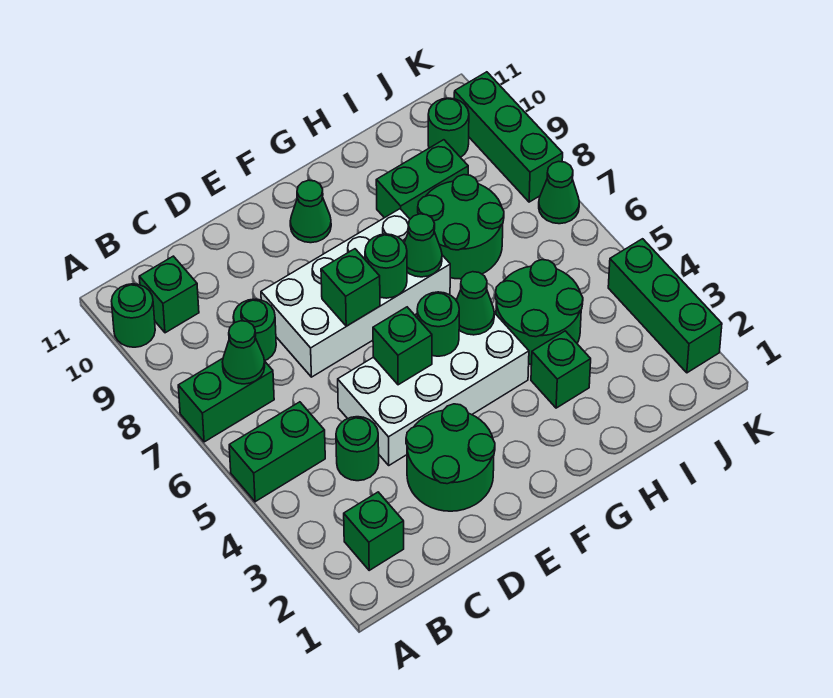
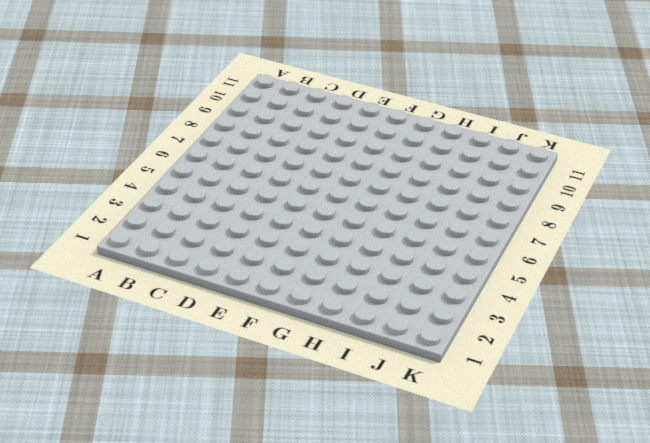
none -> green brick A5:B5 level 1
none -> green brick A7:B7 level 1
none -> green round brick A10 level 1

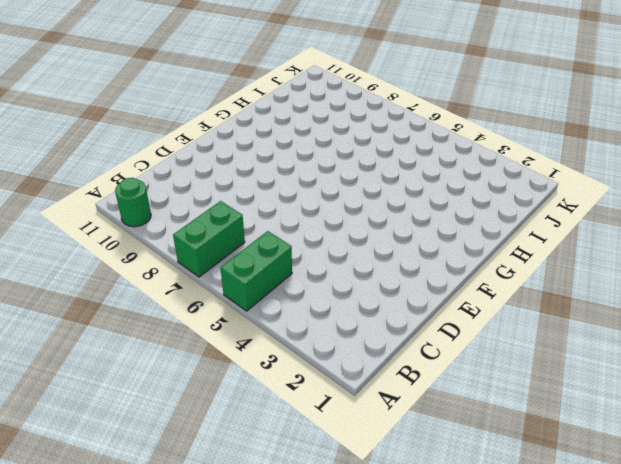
none -> green brick B2 level 1
none -> green brick B10 level 1
none -> green round brick C4 level 1

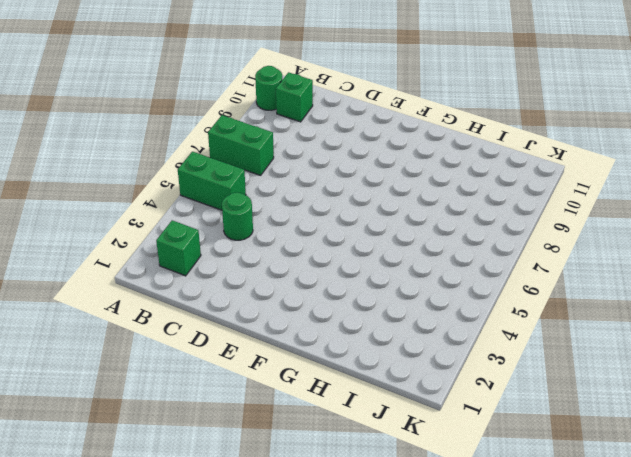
none -> green round brick C8 level 1
none -> green round brick D2:E3 level 1
none -> white brick D4:G5 level 1

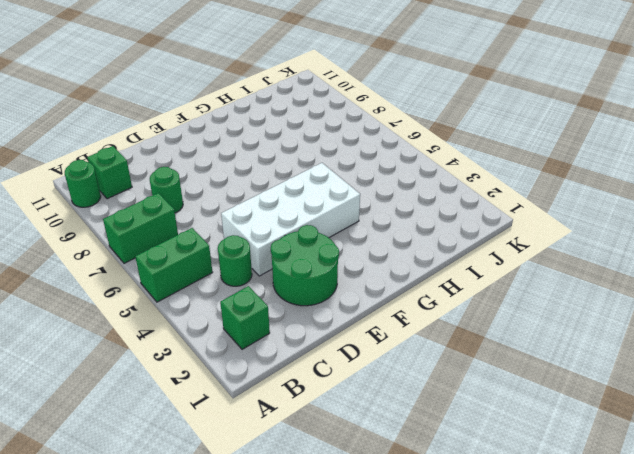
none -> white brick D7:G8 level 1
none -> green cone F10 level 1
none -> green brick H3 level 1

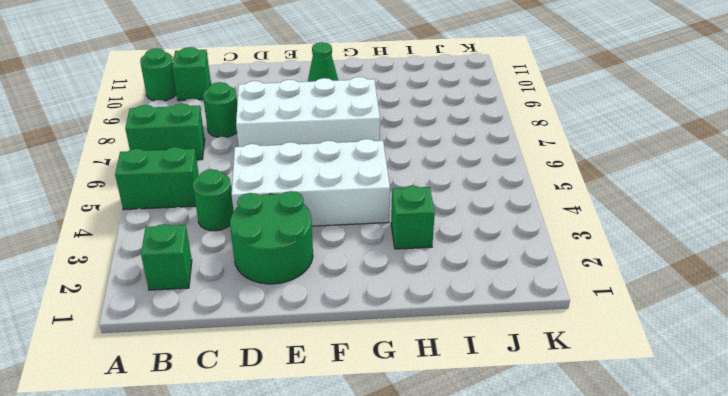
none -> green round brick H4:I5 level 1
none -> green round brick H7:I8 level 1
none -> green brick H9:I9 level 1

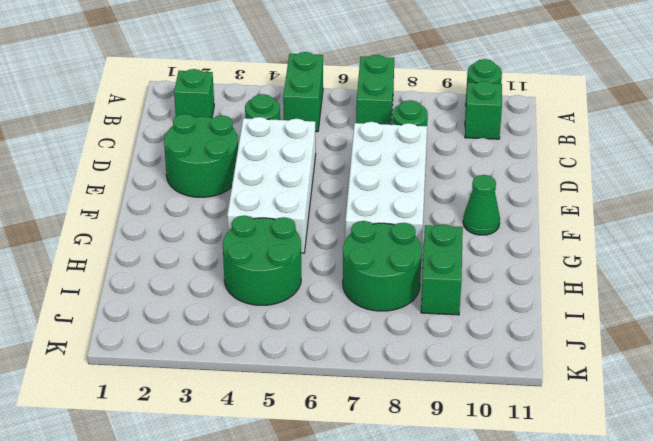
none -> green brick H3 level 1
none -> green round brick J10 level 1
none -> green brick K2:K4 level 1

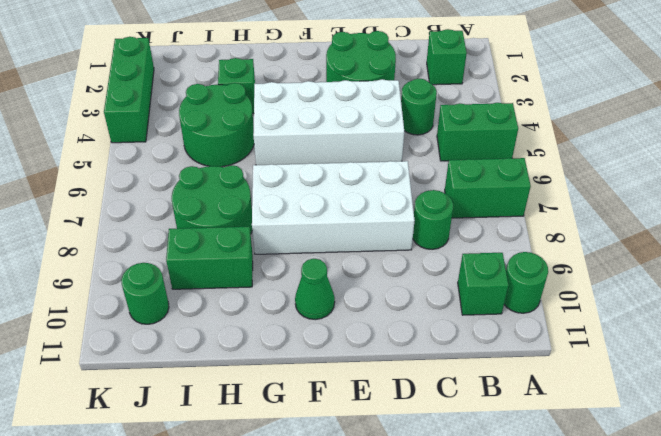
none -> green cone K7 level 1
none -> green brick K8:K10 level 1
none -> green cone B7 level 2

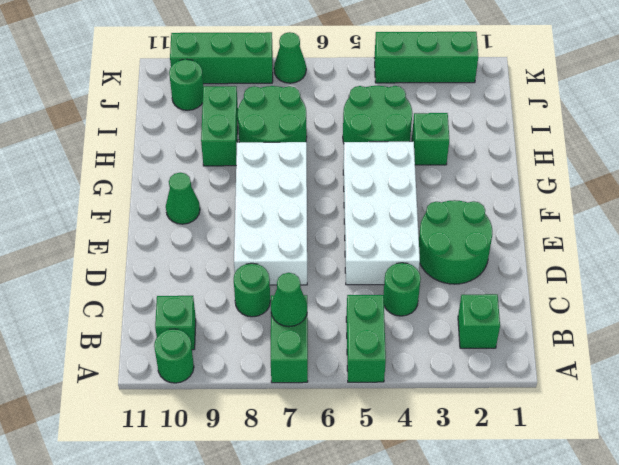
none -> green brick E5 level 2
none -> green brick E7 level 2
none -> green round brick F5 level 2

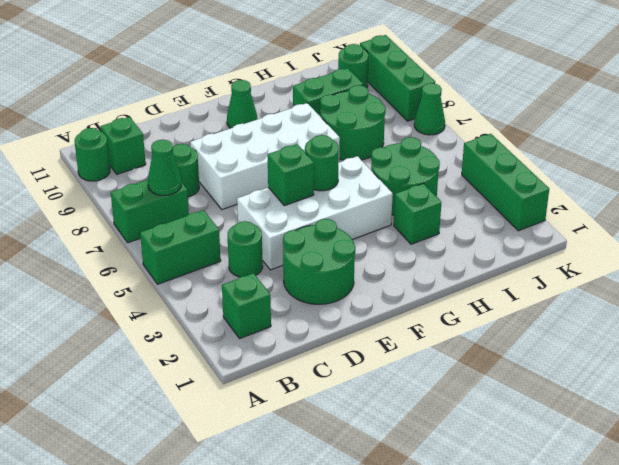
none -> green brick E7 level 2
none -> green round brick F7 level 2
none -> green cone G5 level 2

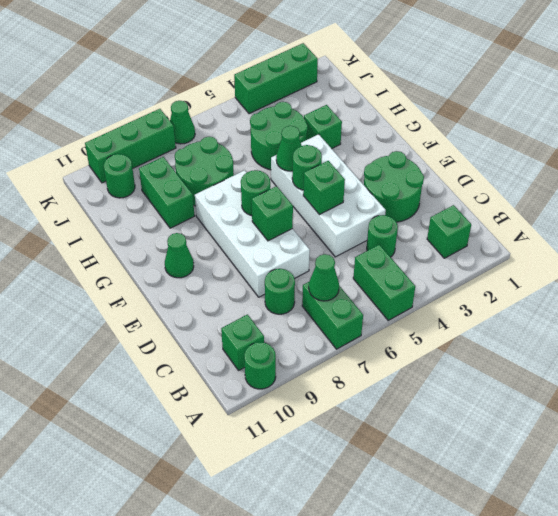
none -> green cone G7 level 2

